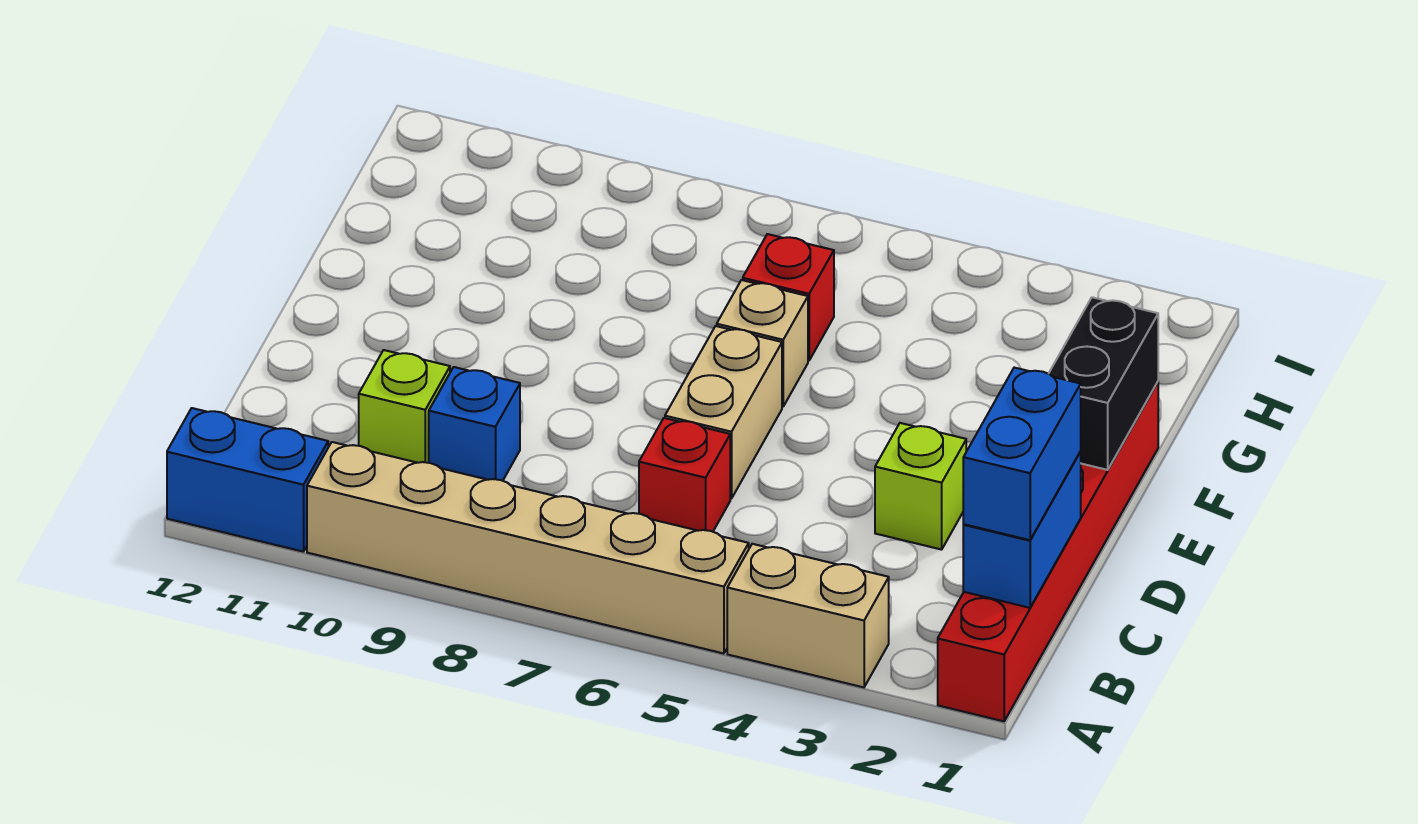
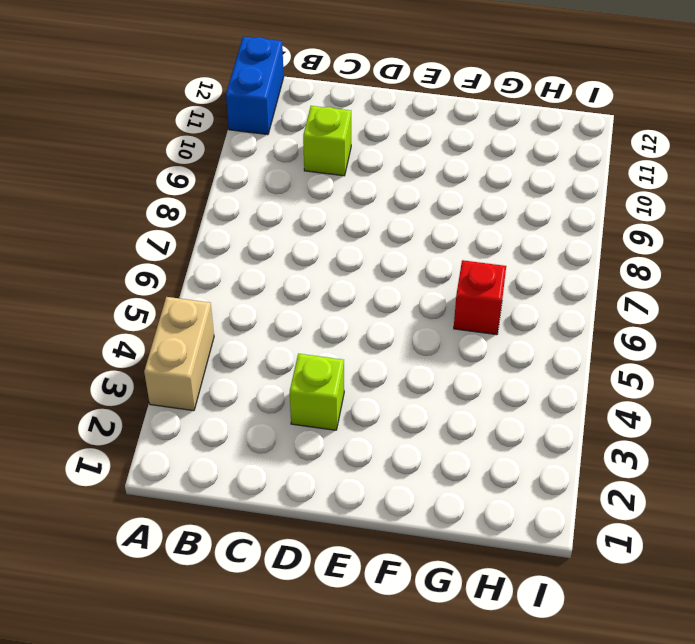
none -> red brick A1:F1 level 1
none -> tan brick A5:A10 level 1
none -> red brick C6 level 1

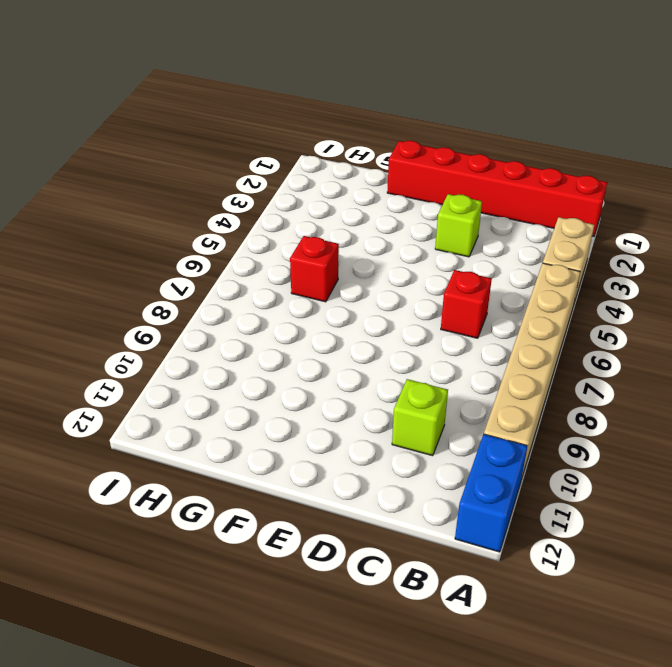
none -> blue brick C9 level 1
none -> tan brick D6:E6 level 1
none -> tan brick F6 level 1

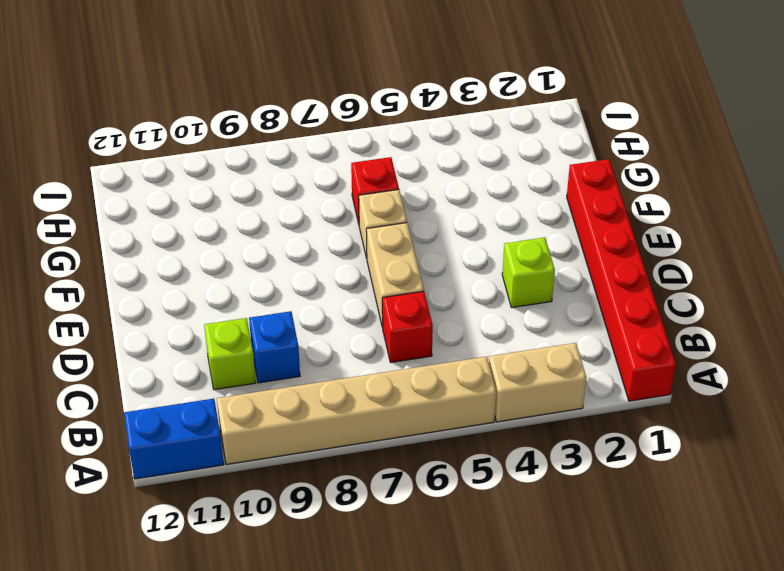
none -> blue brick B1:C1 level 2
none -> black brick E1:F1 level 2
none -> blue brick B1:C1 level 3

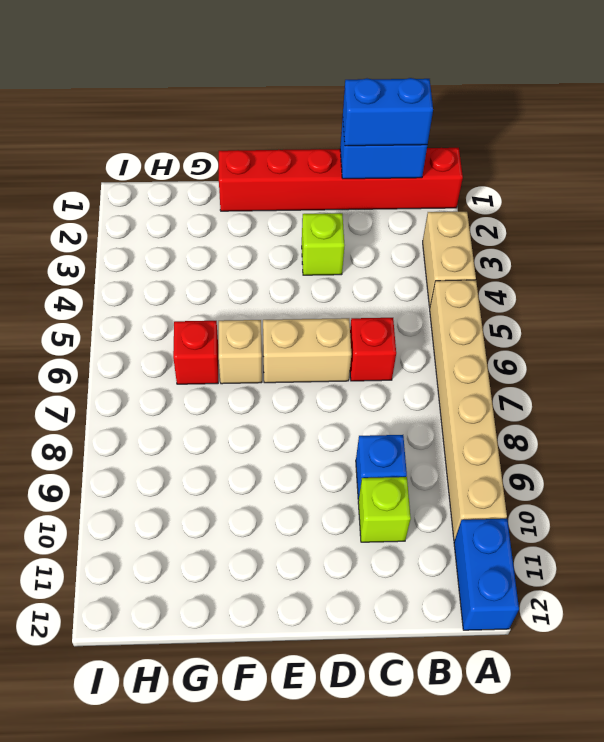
none -> black brick E1:F1 level 2

